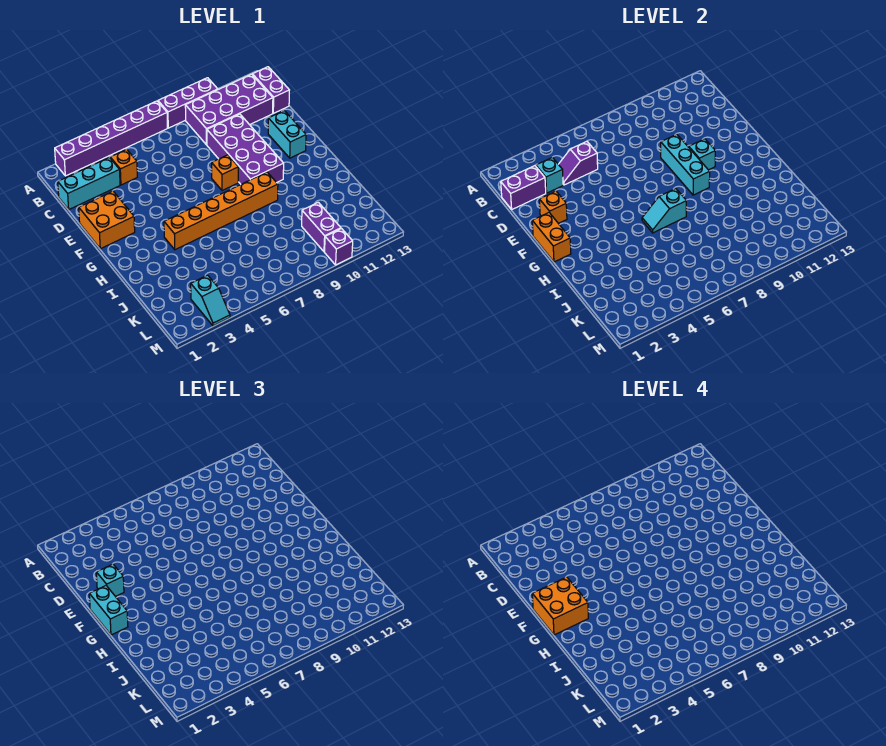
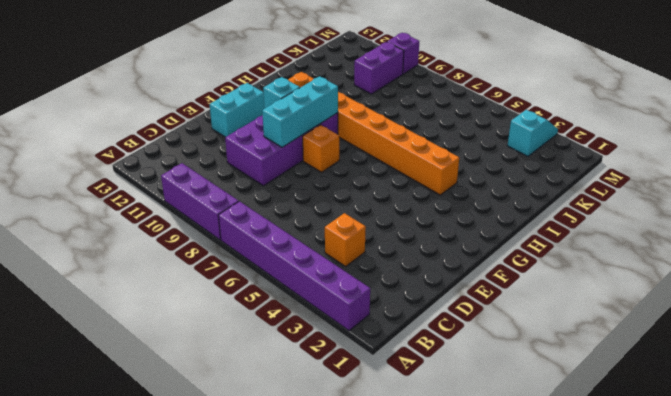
orange brick H4:H11 level 1 -> orange brick H4:H9 level 1
none -> purple brick B9:C12 level 1
none -> purple brick B13:C13 level 1
none -> cyan brick C1:C3 level 1

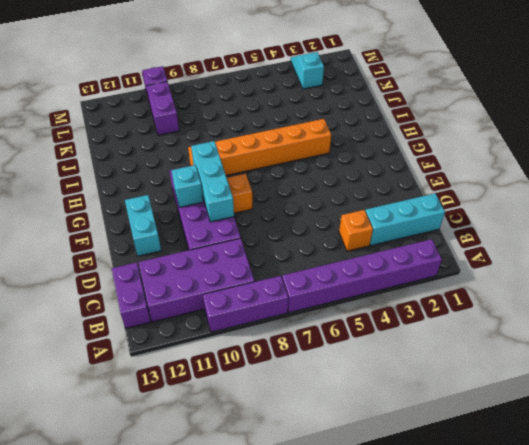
none -> orange brick E1:F2 level 1
none -> purple brick C1:C2 level 2
none -> cyan brick C3 level 2

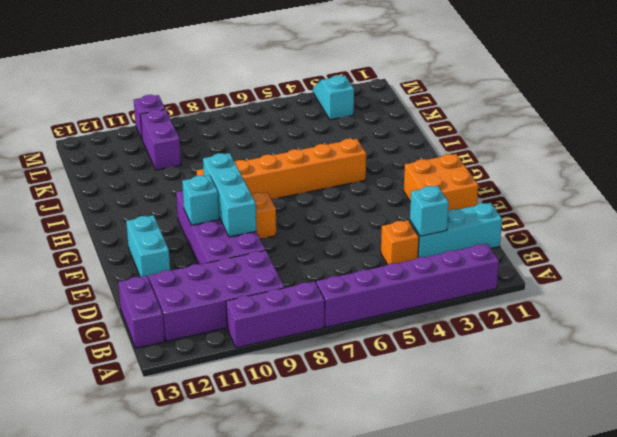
none -> purple brick C1:C2 level 2
none -> purple slope C4:C5 level 2 top 5
none -> orange brick E2 level 2

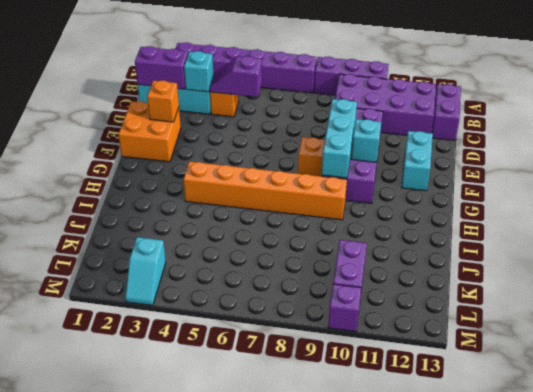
none -> orange brick F1:G1 level 2
none -> cyan slope H6:H7 level 2 top 7
none -> cyan brick E2 level 3

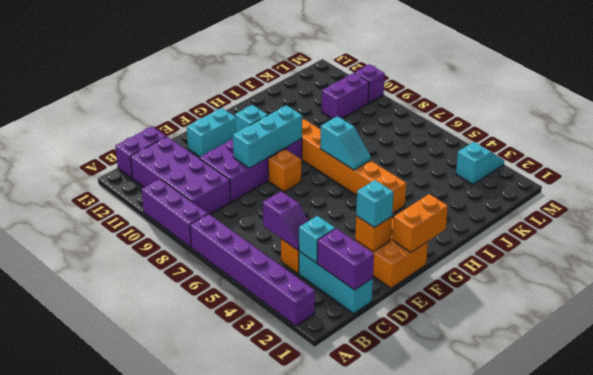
none -> cyan brick F1:G1 level 3
none -> orange brick F1:G2 level 4

